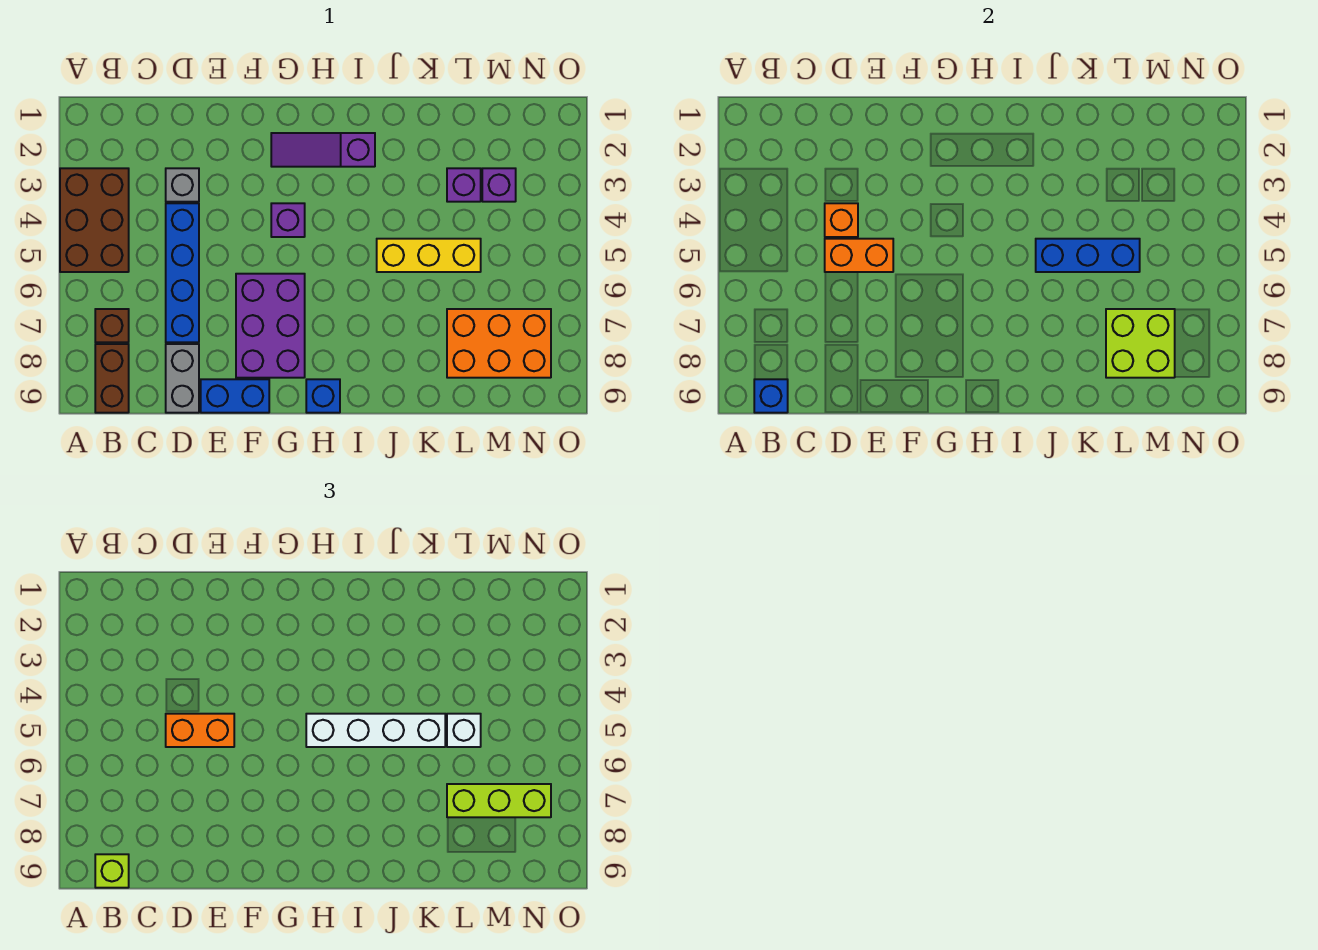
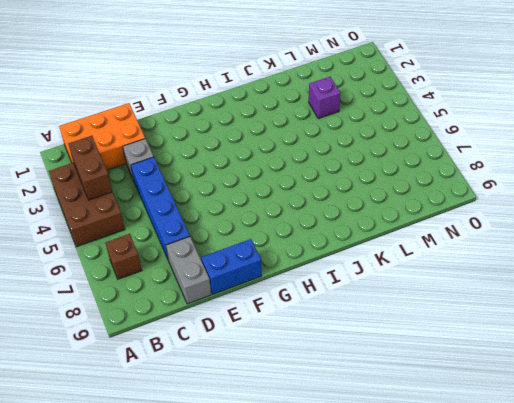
orange brick B1:D2 level 1 -> orange brick L7:N8 level 1
brown brick B3:B4 level 2 -> brown brick B8:B9 level 1
none -> purple brick F6:G8 level 1
none -> purple slope G2:I2 level 1 top I
none -> purple brick G4 level 1

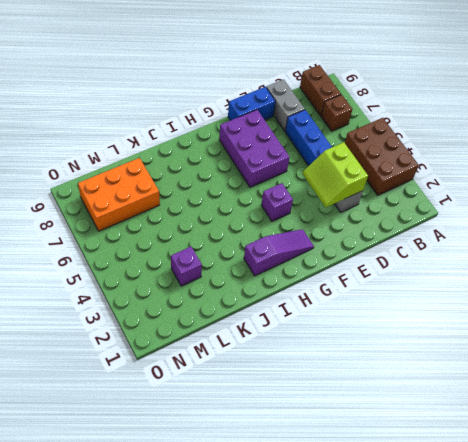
lime slope D3:E4 level 2 top D -> orange brick D4 level 2
none -> blue brick H9 level 1
none -> yellow brick J5:L5 level 1
none -> purple brick M3 level 1

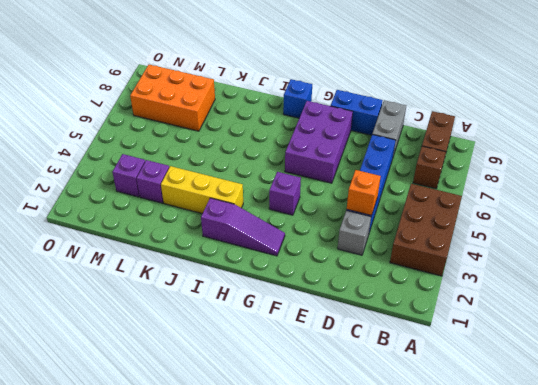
yellow brick I3:K3 level 1 -> yellow brick J5:L5 level 1
none -> blue brick B9 level 2
none -> orange brick D5:E5 level 2
none -> blue brick J5:L5 level 2

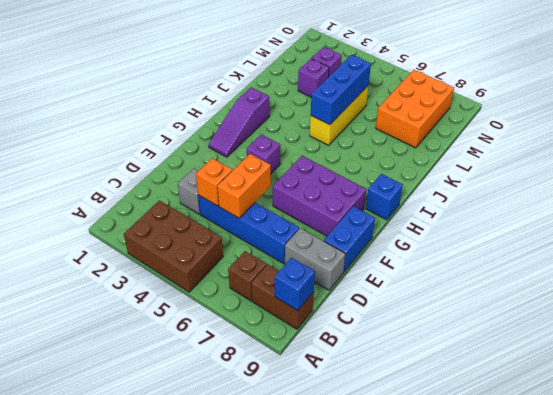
none -> lime brick L7:M8 level 2
none -> lime brick B9 level 3
none -> orange brick D5:E5 level 3

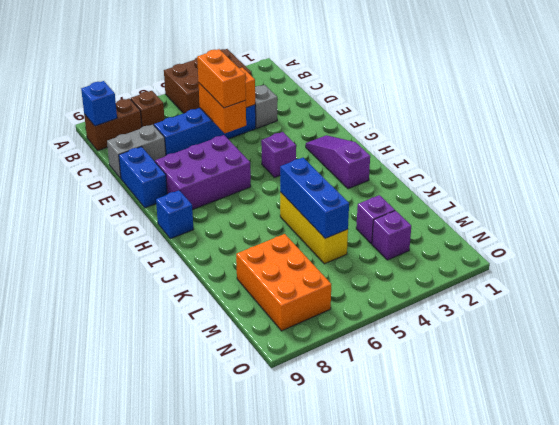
none -> lime brick L7:M8 level 2
none -> lime brick B9 level 3
none -> white brick H5:K5 level 3

